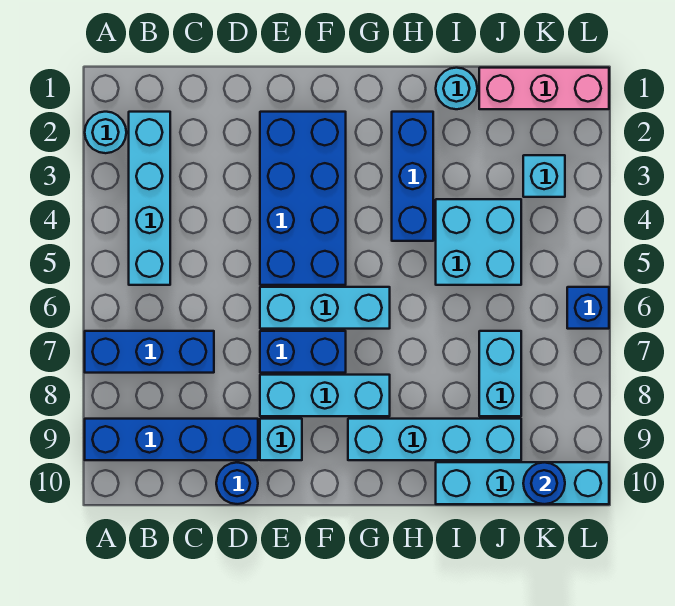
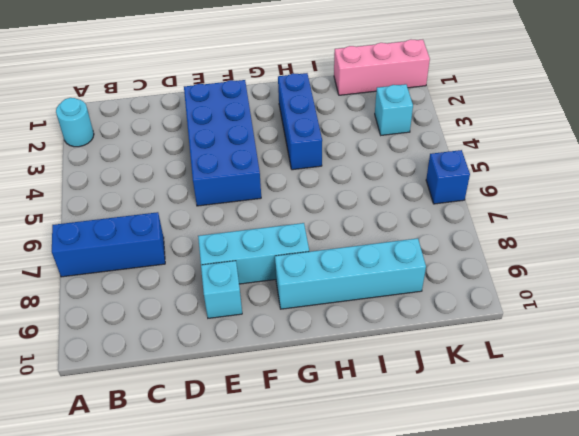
none -> blue brick A9:D9 level 1
none -> cyan brick B2:B5 level 1
none -> blue round brick D10 level 1

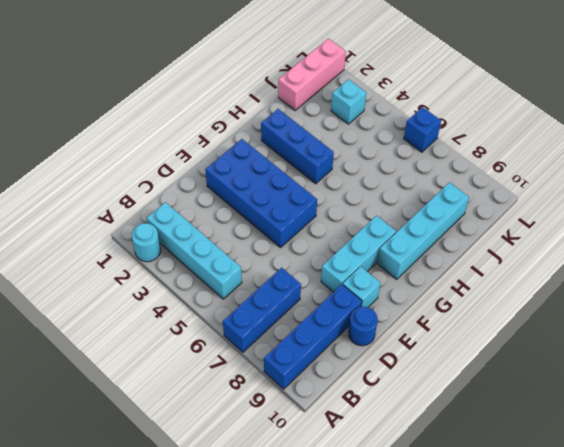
none -> cyan brick E6:G6 level 1
none -> blue brick E7:F7 level 1
none -> cyan round brick I1 level 1

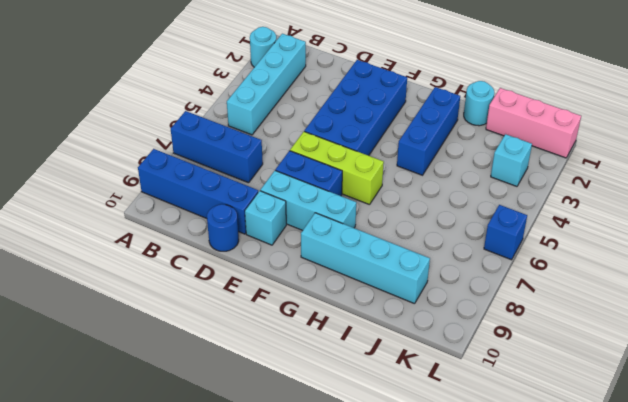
lime brick E6:G6 level 1 -> cyan brick E6:G6 level 1
none -> cyan brick I4:J5 level 1
none -> cyan brick I10:L10 level 1
none -> cyan brick J7:J8 level 1

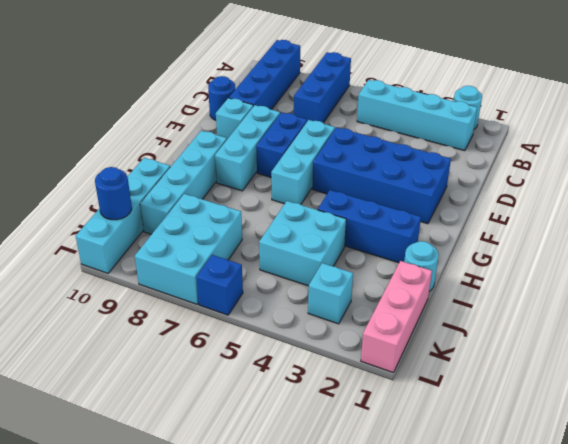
cyan brick J7:L8 level 1 -> cyan brick J7:J8 level 1

